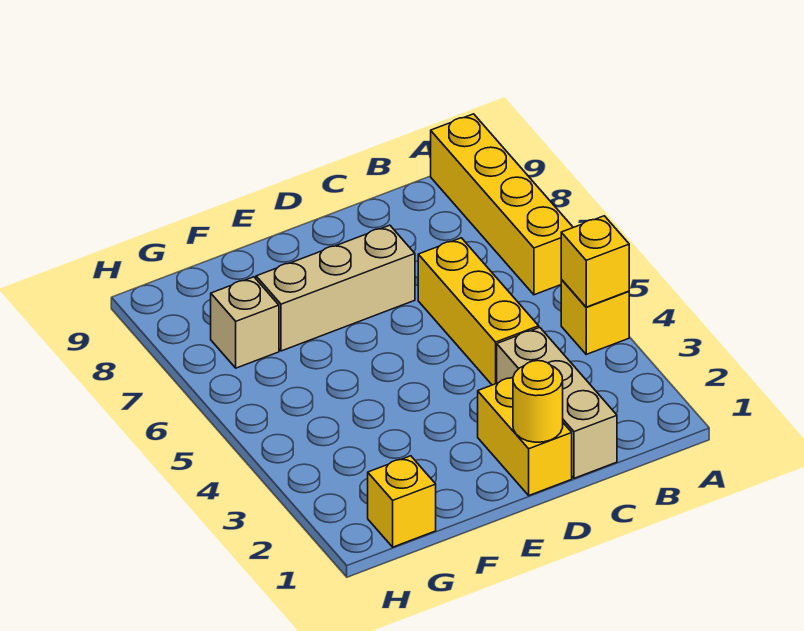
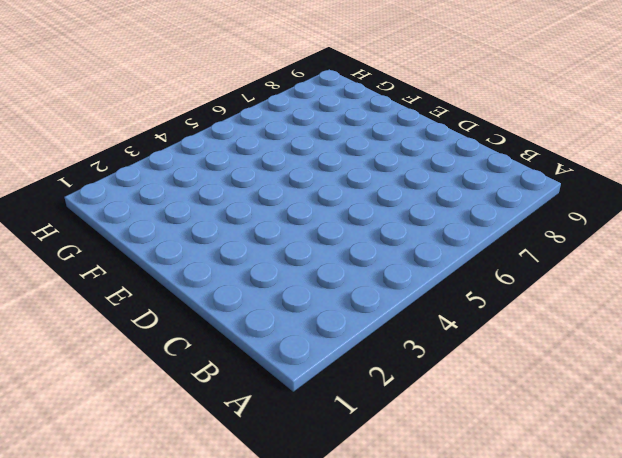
none -> yellow brick A4 level 1
none -> yellow brick A6:A9 level 1

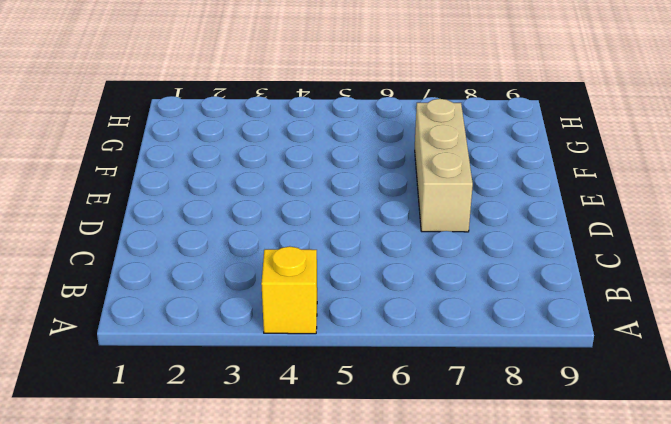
none -> yellow brick A6:A9 level 1
none -> tan brick C1:C3 level 1

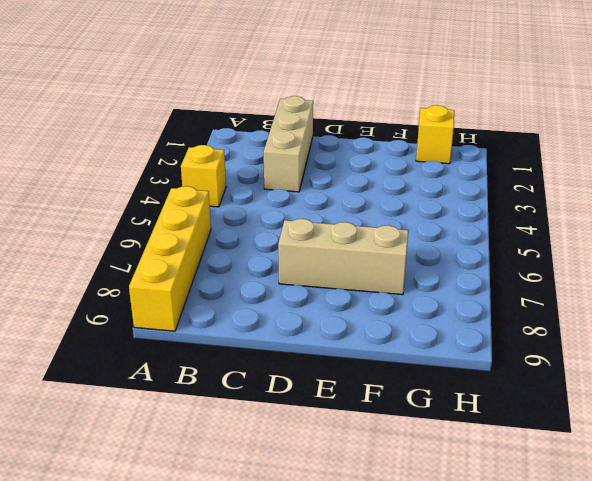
none -> yellow brick C4:C6 level 1
none -> yellow brick D1:D2 level 1

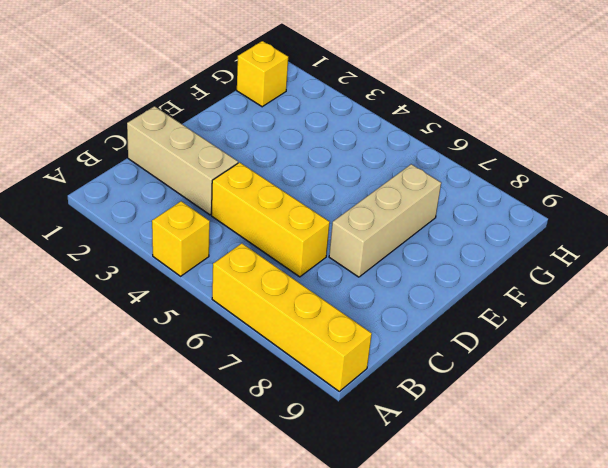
none -> yellow brick D1:D2 level 1
none -> tan brick G7 level 1

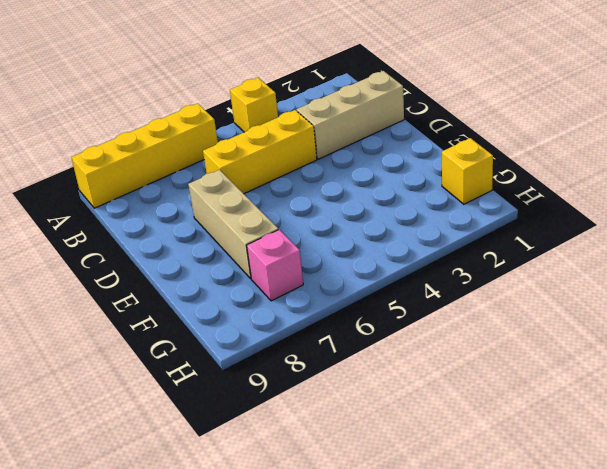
pink brick G7 level 1 -> tan brick G7 level 1
none -> yellow brick D1:D2 level 1
none -> yellow brick A4 level 2

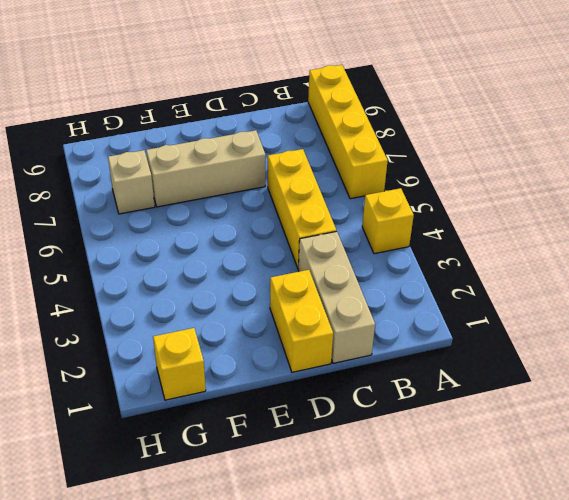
none -> yellow brick A4 level 2
none -> yellow round brick D1 level 2

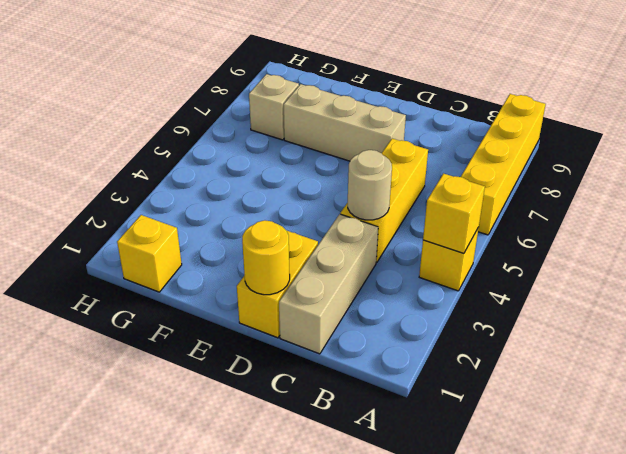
tan round brick C4 level 2 -> none

